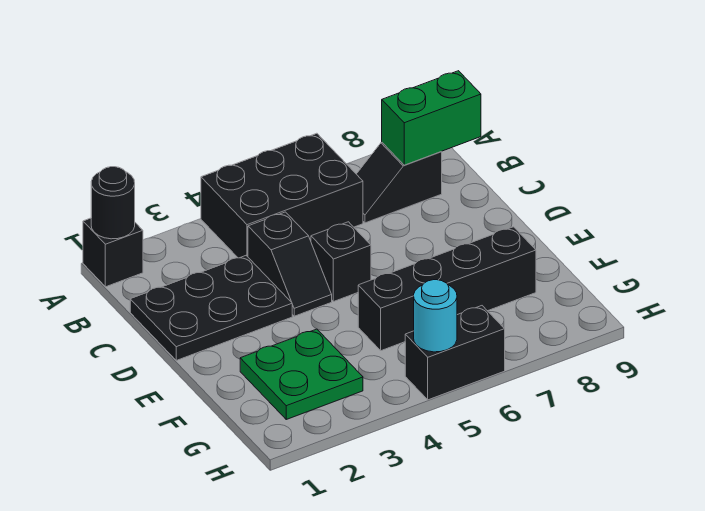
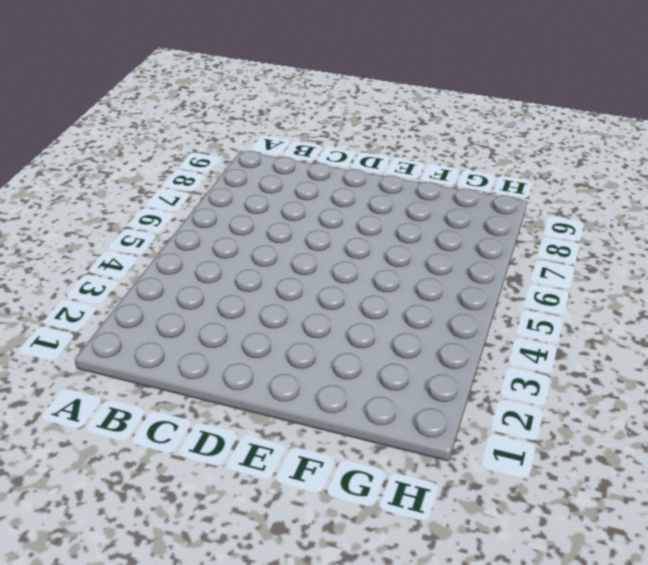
none -> black brick A1 level 1
none -> black brick A4:B6 level 1
none -> black slope B7:B8 level 1 top 8

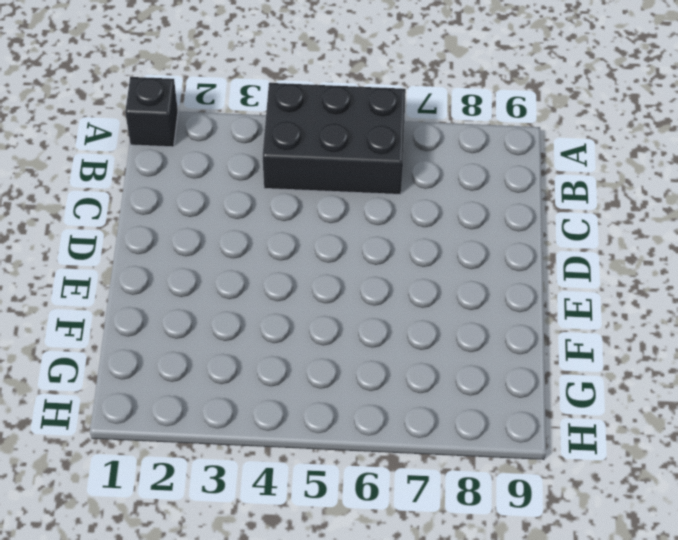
none -> black slope B7:B8 level 1 top 8
none -> black plate C1:D3 level 1
none -> black slope C4:D4 level 1 top C

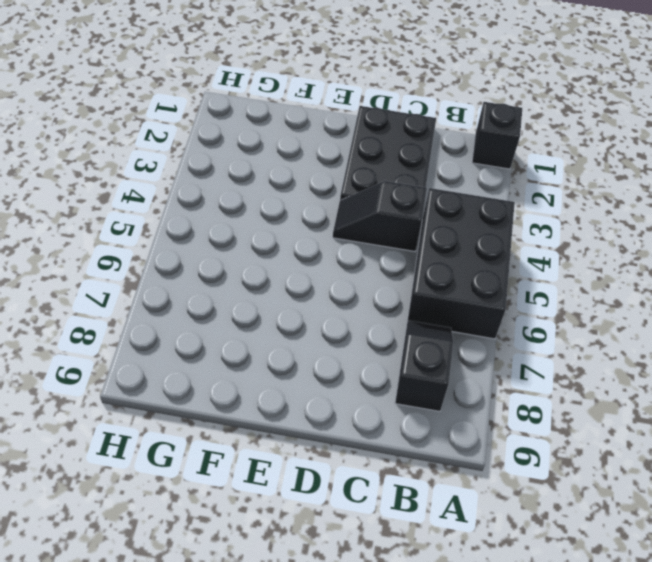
none -> black brick D5 level 1
none -> green plate F2:G3 level 1
none -> black brick F5:F8 level 1

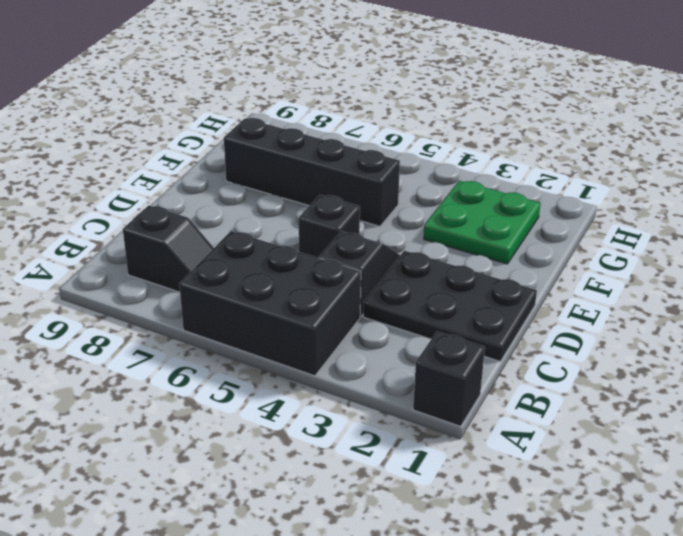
none -> black brick H5:H6 level 1
none -> black round brick A1 level 2
none -> green brick B8:B9 level 2

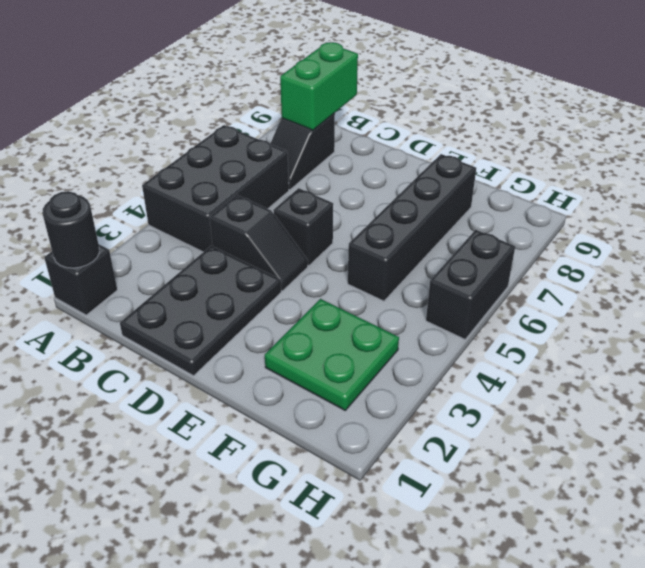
none -> cyan round brick H5 level 2

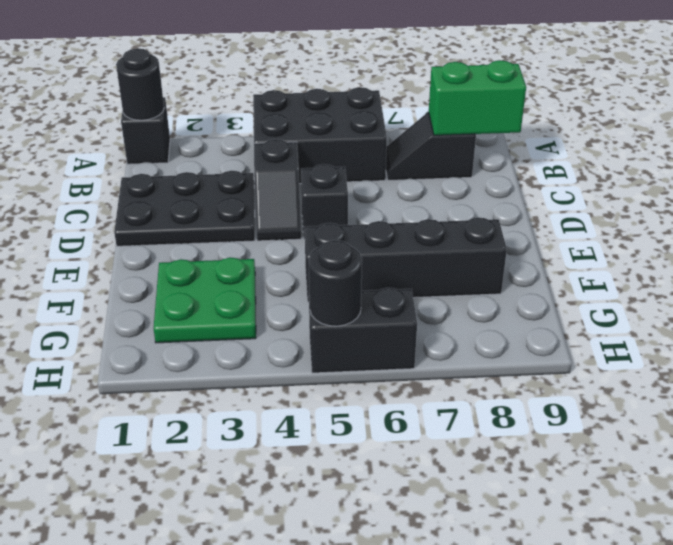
black round brick H5 level 2 -> cyan round brick H5 level 2

